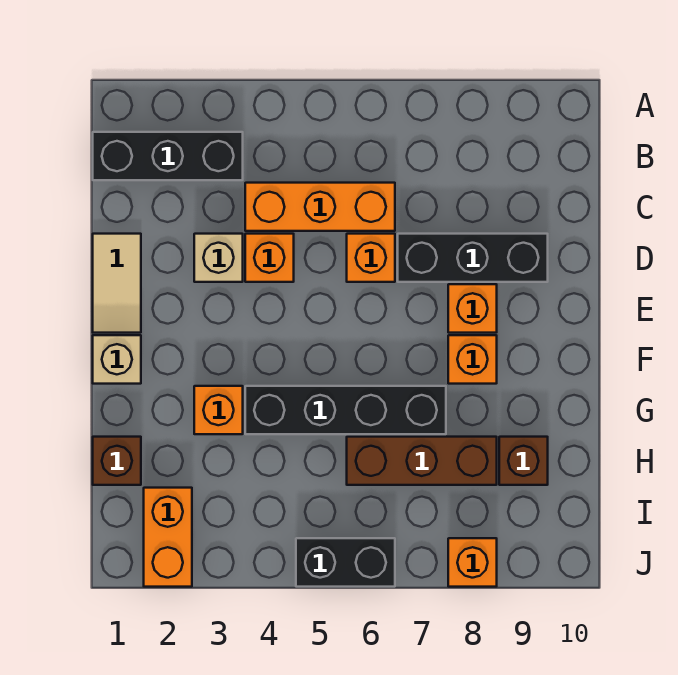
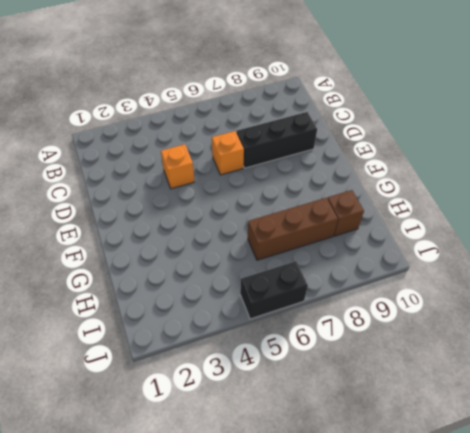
none -> black brick B1:B3 level 1
none -> orange brick C4:C6 level 1
none -> tan tile D1:E1 level 1

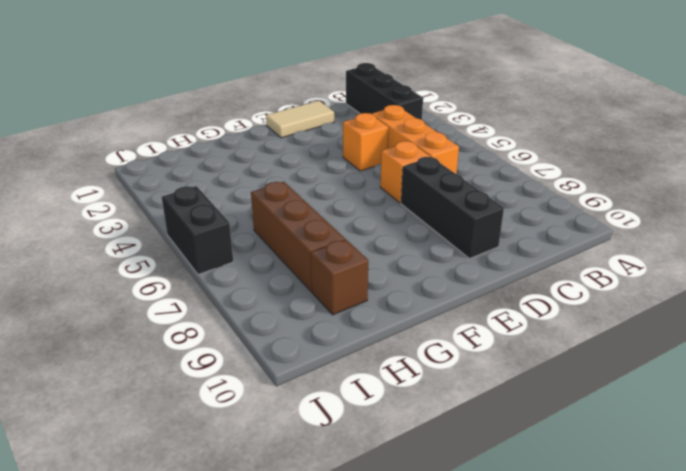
none -> tan brick D3 level 1
none -> orange brick E8 level 1
none -> tan brick F1 level 1

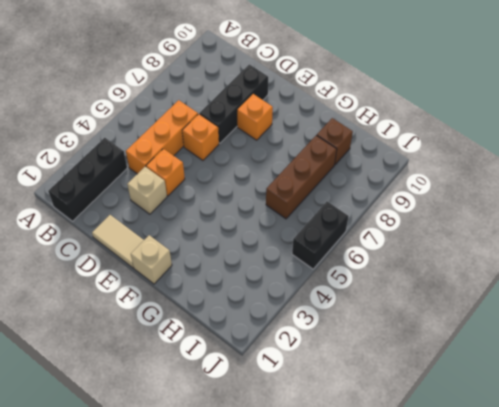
none -> orange brick F8 level 1
none -> orange brick G3 level 1
none -> black brick G4:G7 level 1

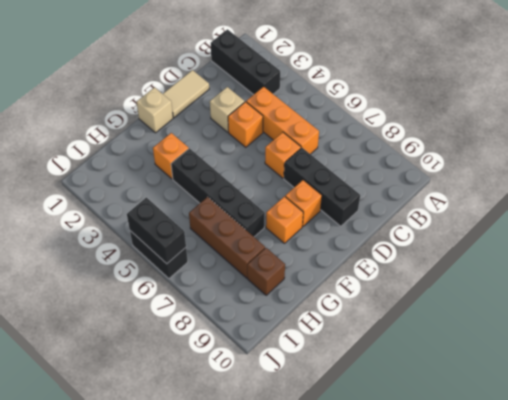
black brick J5:J6 level 2 -> none
none -> brown brick H1 level 1
none -> orange brick I2:J2 level 1
none -> orange brick J8 level 1

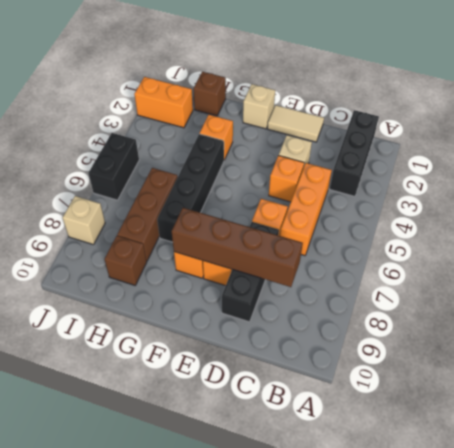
brown brick C8:F8 level 2 -> none
tan brick J8 level 1 -> orange brick J8 level 1

